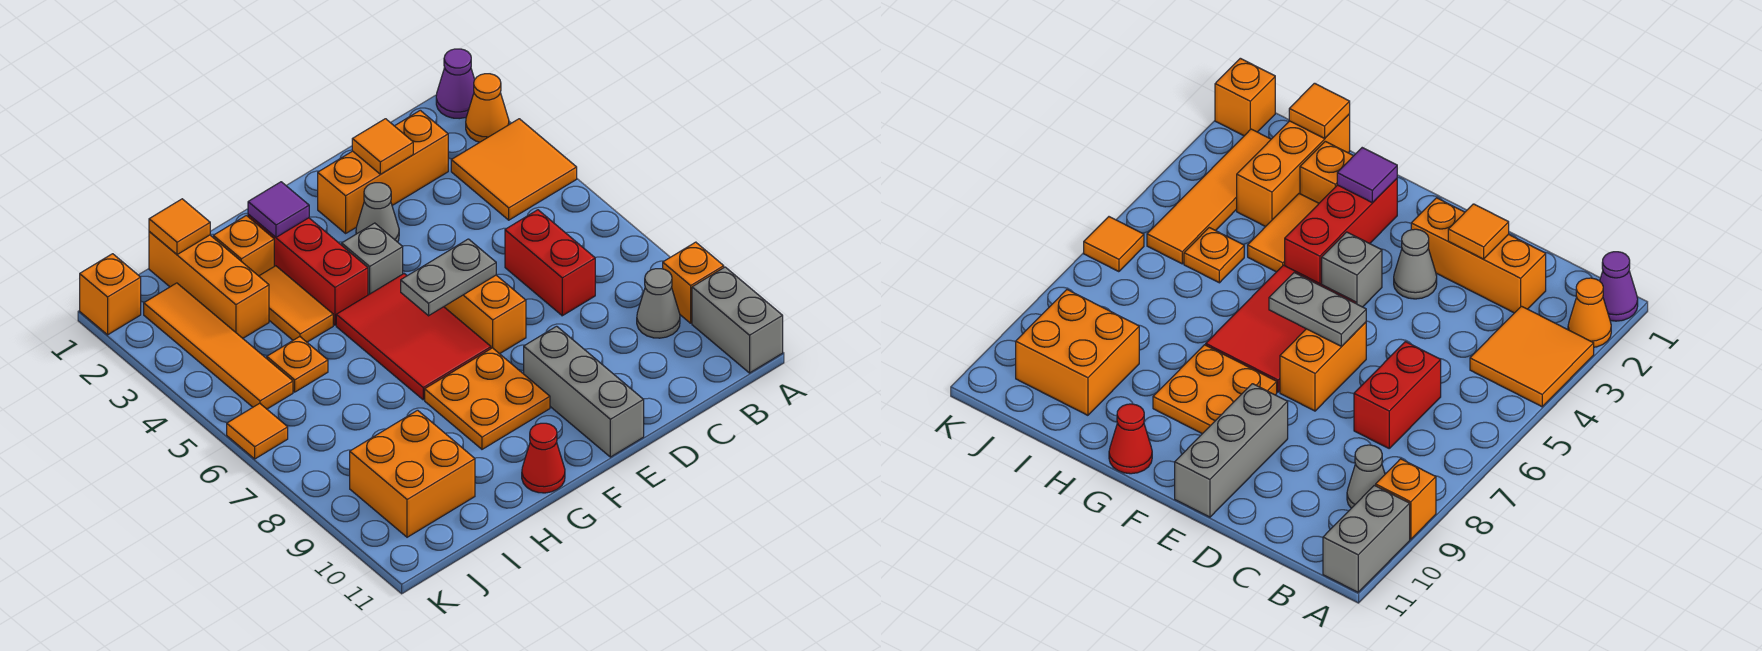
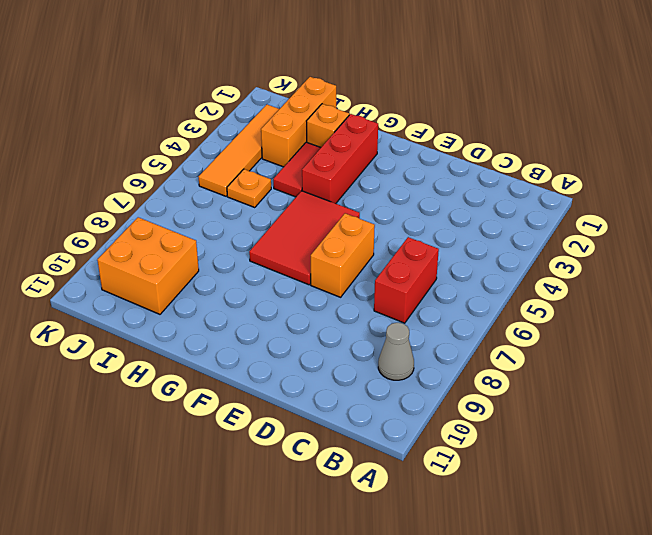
red tile H3:H4 level 1 -> orange tile H3:H4 level 1
none -> purple cone A1 level 1
none -> orange cone A2 level 1
none -> orange tile A3:B4 level 1

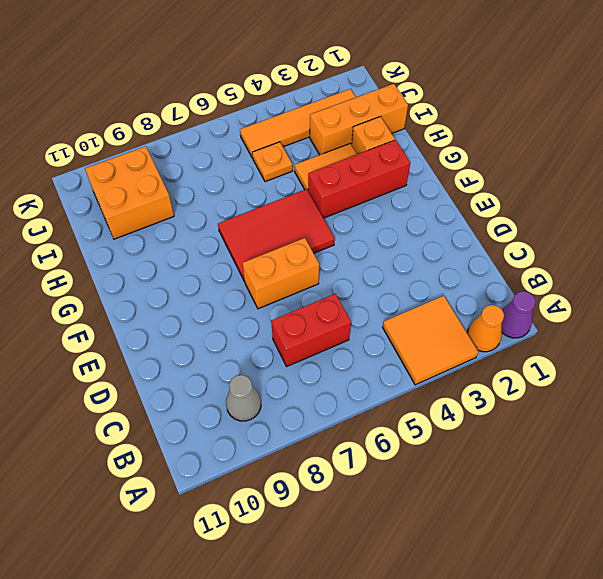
none -> orange brick A9 level 1
none -> grey brick A10:A11 level 1
none -> orange brick C2:E2 level 1

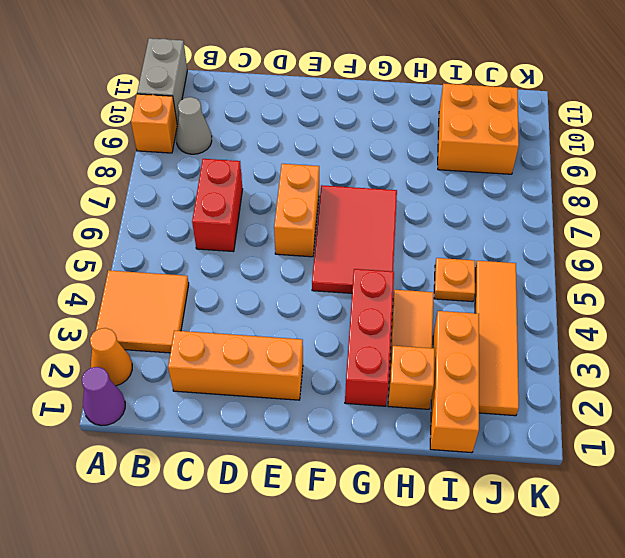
none -> grey cone E3 level 1
none -> grey brick E9:E11 level 1
none -> grey brick F4 level 1

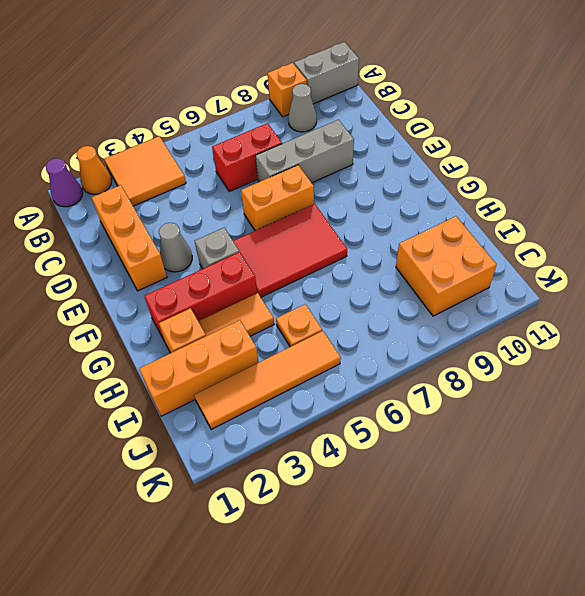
grey brick D7:D9 level 1 -> grey brick E9:E11 level 1
none -> orange plate F8:G9 level 1
none -> red cone G11 level 1
none -> orange brick K1 level 1

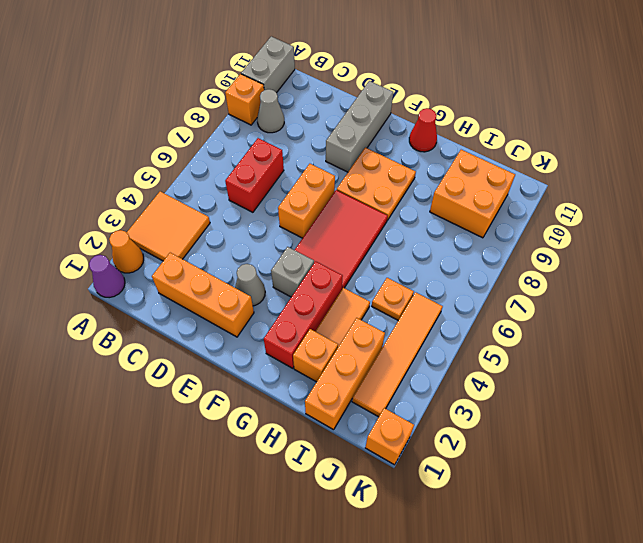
none -> orange tile K6 level 1
none -> orange tile D2 level 2
none -> grey plate E6:F6 level 2

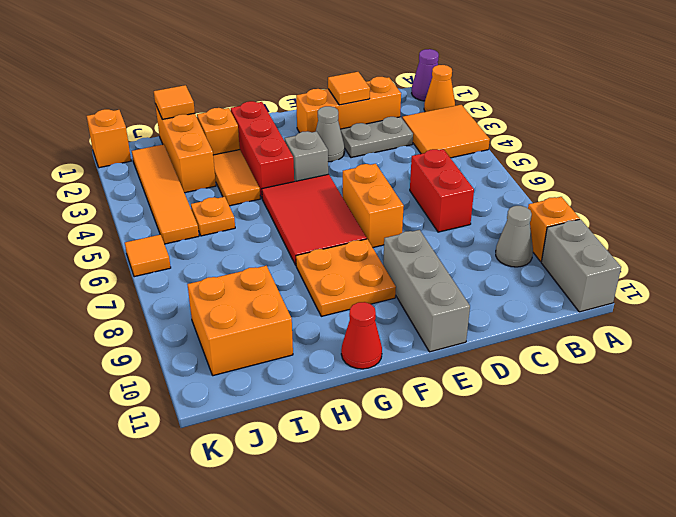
grey plate C3:D3 level 1 -> grey plate E6:F6 level 2
none -> purple tile G2 level 2

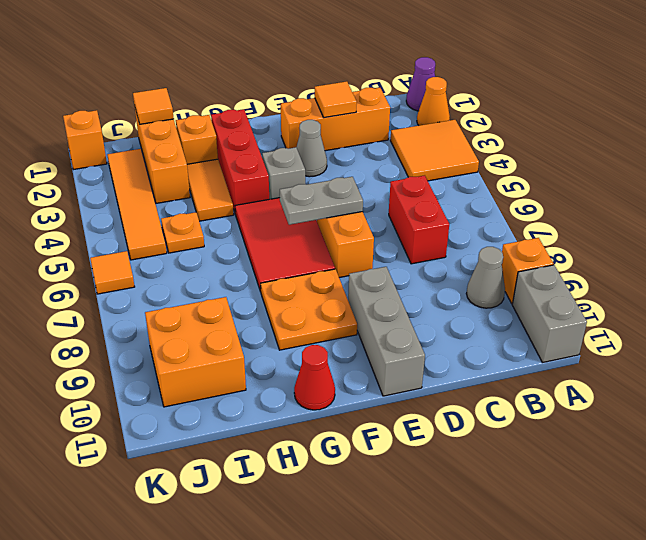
none -> purple tile G2 level 2

